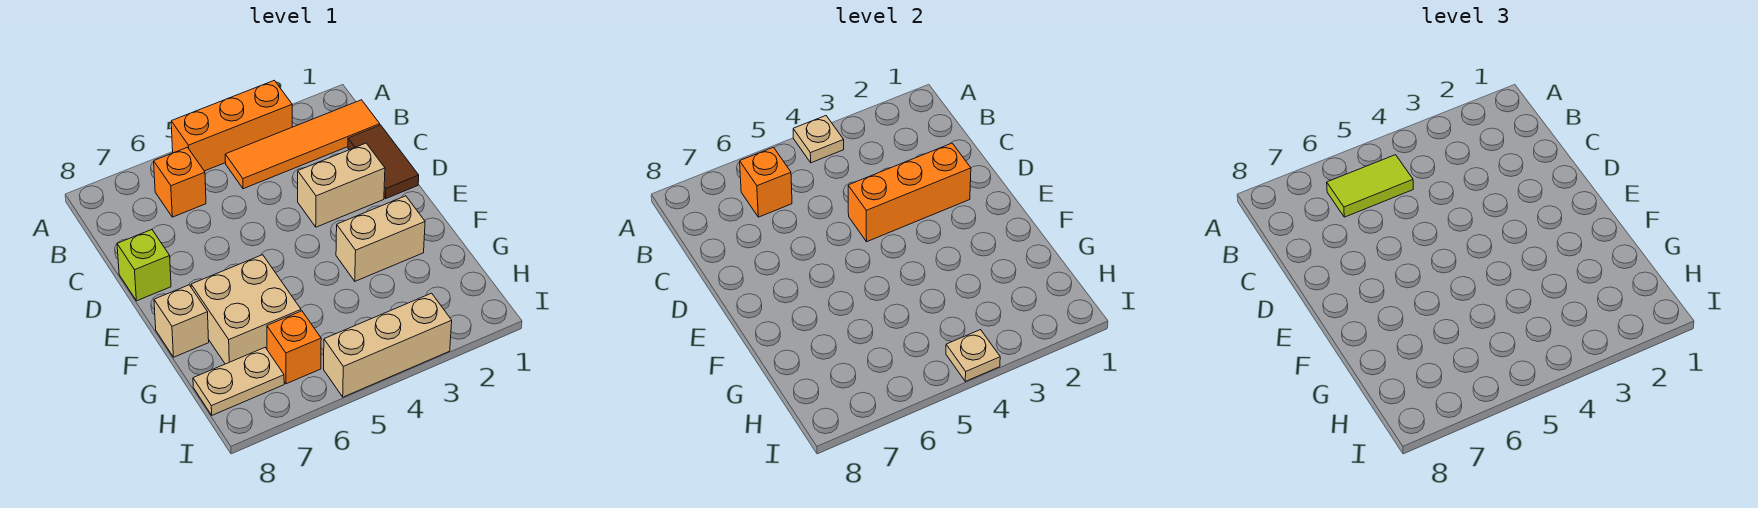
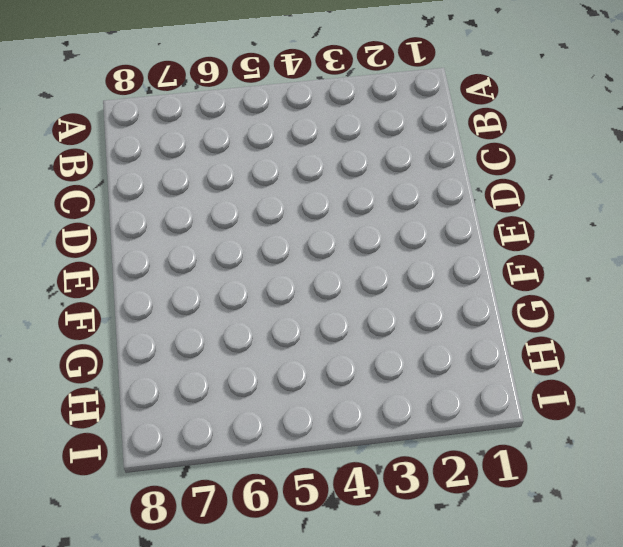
none -> orange brick A3:A5 level 1
none -> orange tile B1:B4 level 1
none -> orange brick B6 level 1

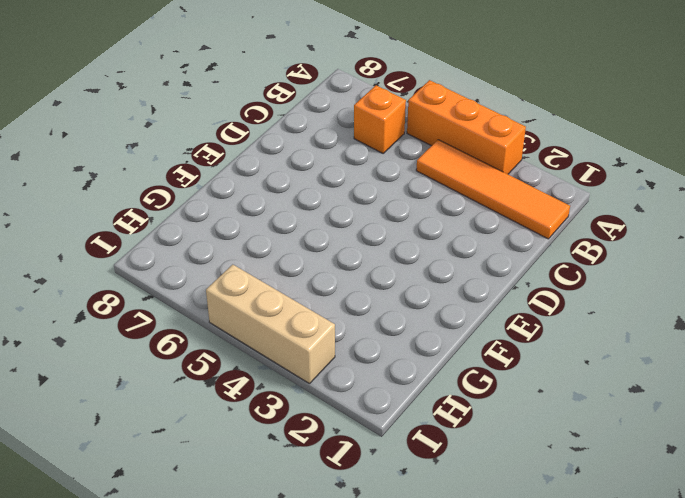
none -> brown tile C1:D1 level 1
none -> tan brick D2:D3 level 1
none -> lime brick D8 level 1

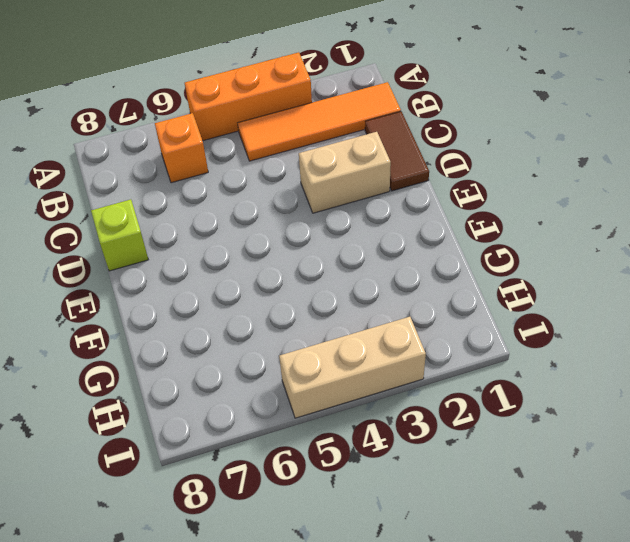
none -> tan brick F2:F3 level 1
none -> tan brick F6:G7 level 1
none -> tan brick F8 level 1

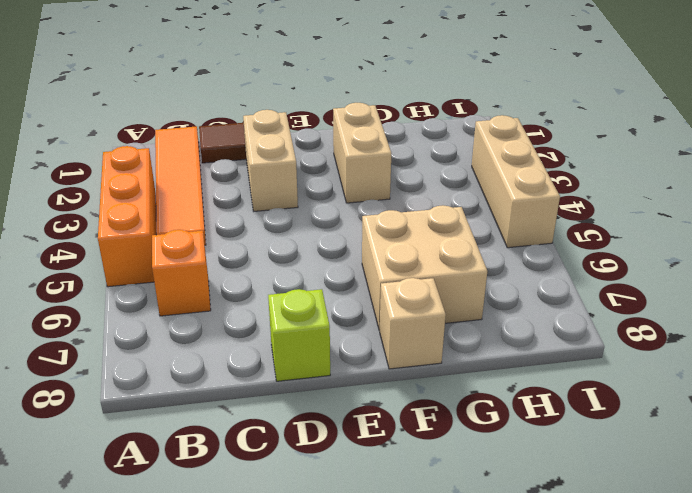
none -> orange brick H6 level 1
none -> tan plate H7:H8 level 1
none -> tan plate A4 level 2

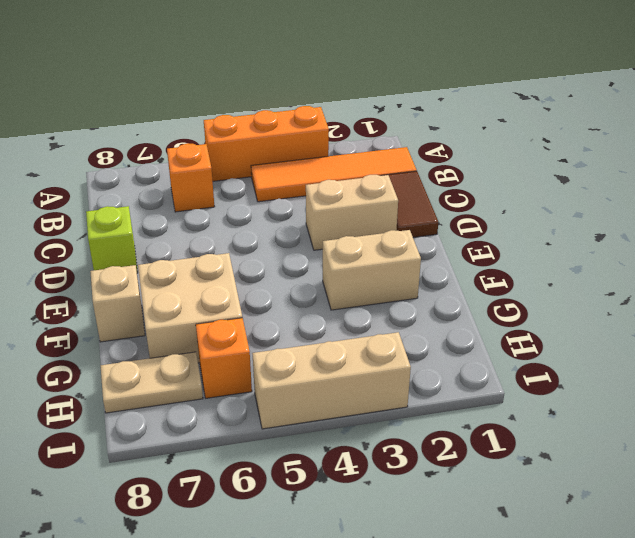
none -> tan plate A4 level 2
none -> orange brick B6 level 2
none -> orange brick D2:D4 level 2

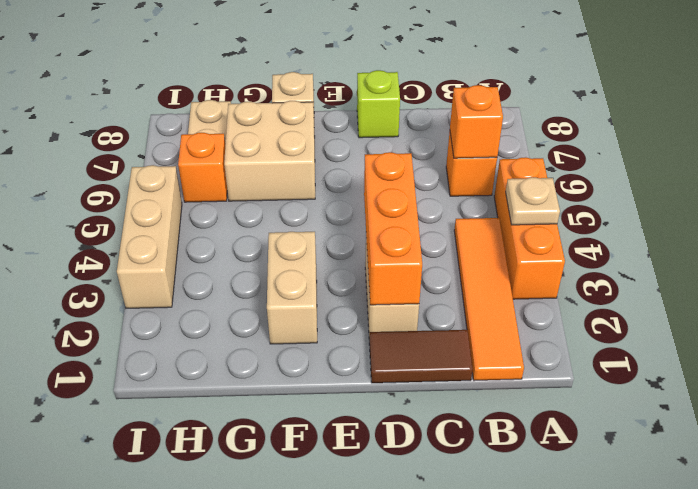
none -> tan plate I4 level 2
none -> lime tile B5:B6 level 3

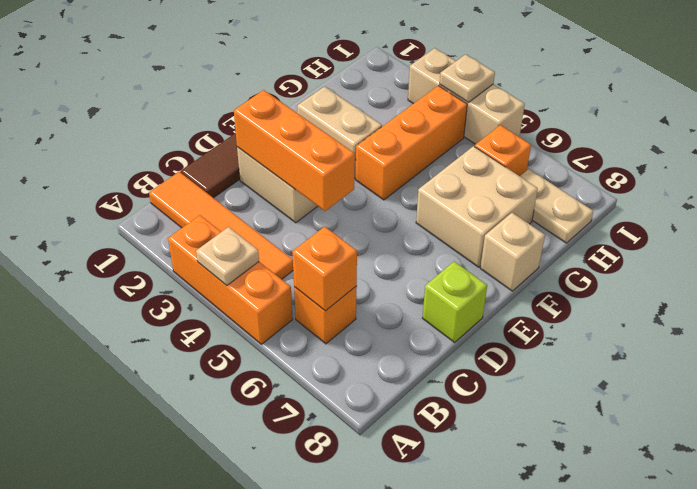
orange brick F4:H4 level 1 -> none
none -> lime tile B5:B6 level 3

